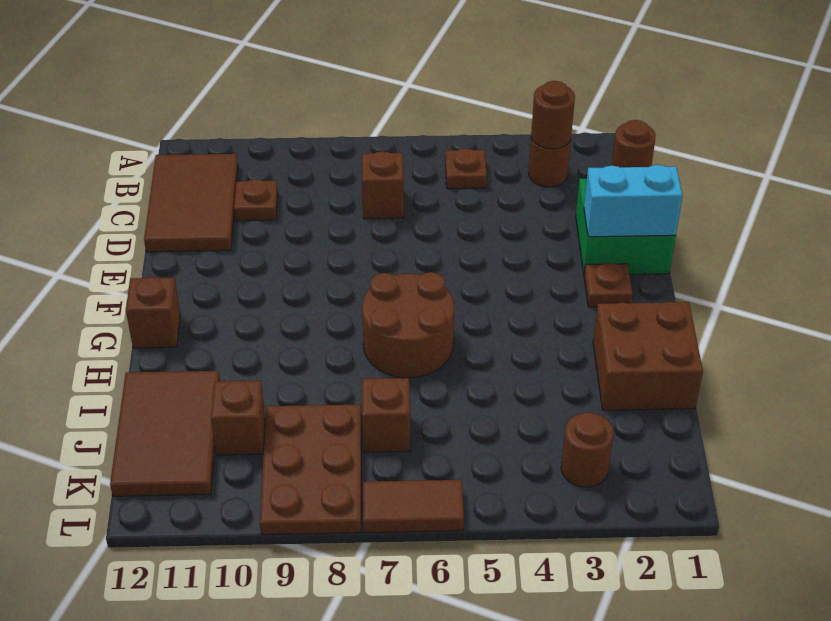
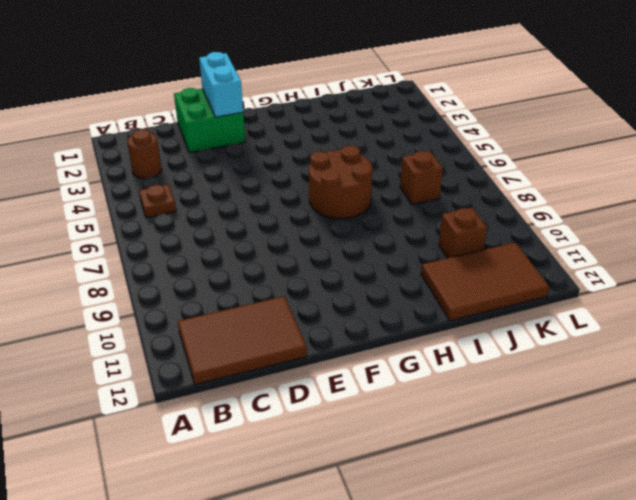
none -> brown round brick B1 level 1
none -> brown brick C7 level 1
none -> brown plate C10 level 1

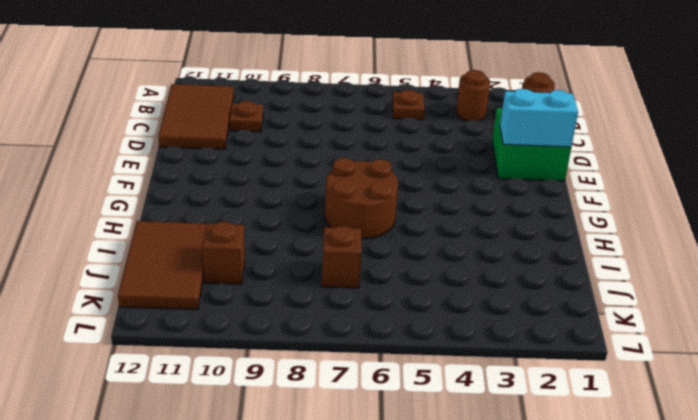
none -> brown brick C7 level 1
none -> brown plate F2 level 1
none -> brown brick G12 level 1

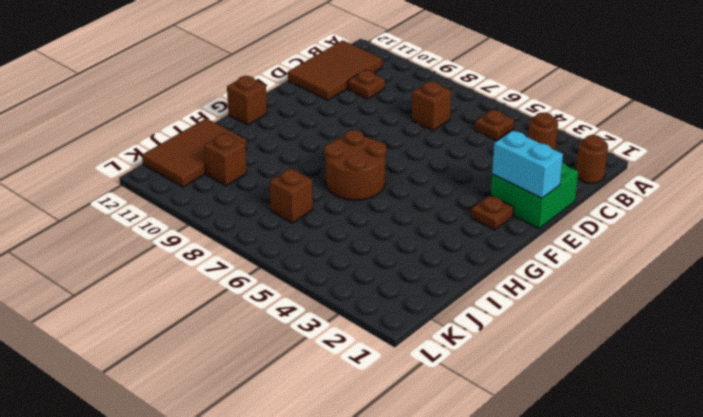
none -> brown brick H1:I2 level 1
none -> brown plate J8:L9 level 1
none -> brown round brick K3 level 1

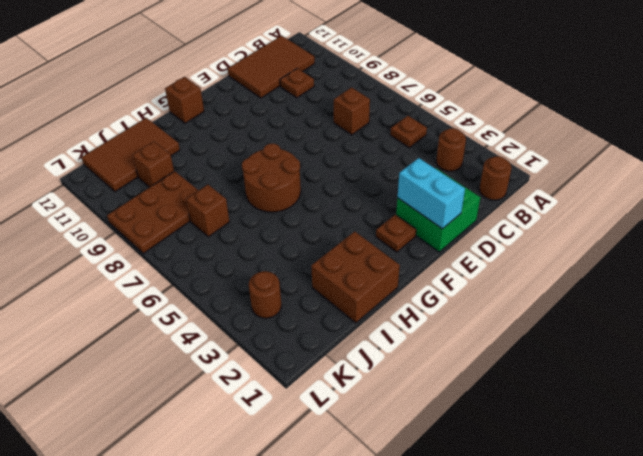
none -> brown tile L6:L7 level 1
none -> brown round brick B3 level 2

